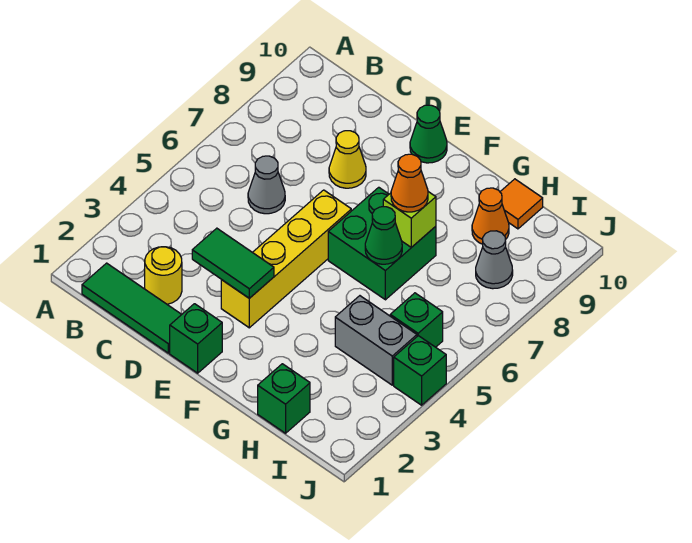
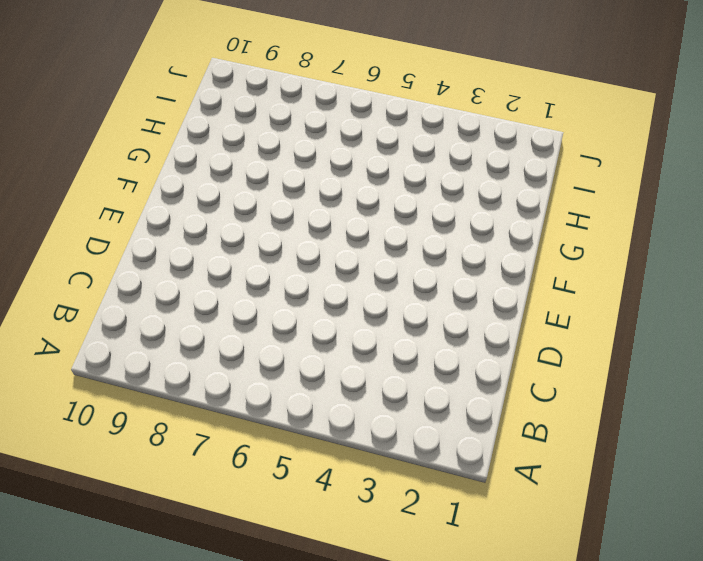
none -> green tile B1:D1 level 1
none -> yellow round brick C2 level 1
none -> grey cone C6 level 1

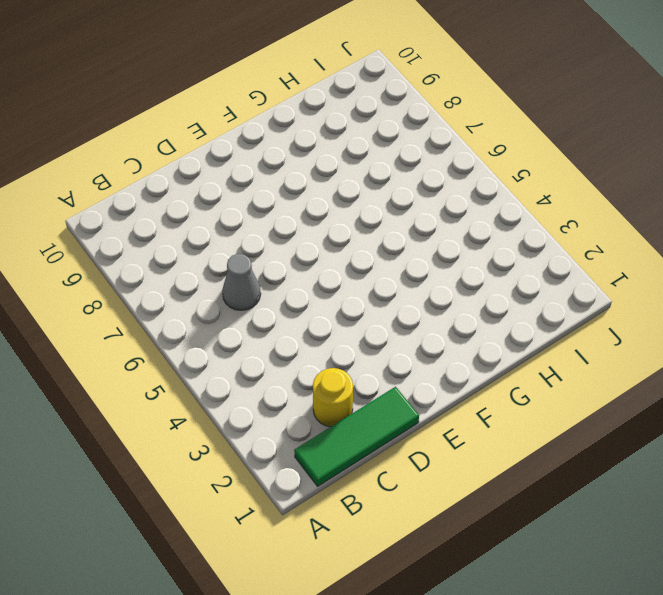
none -> yellow cone D8 level 1
none -> green brick E1 level 1
none -> yellow brick E3:E6 level 1

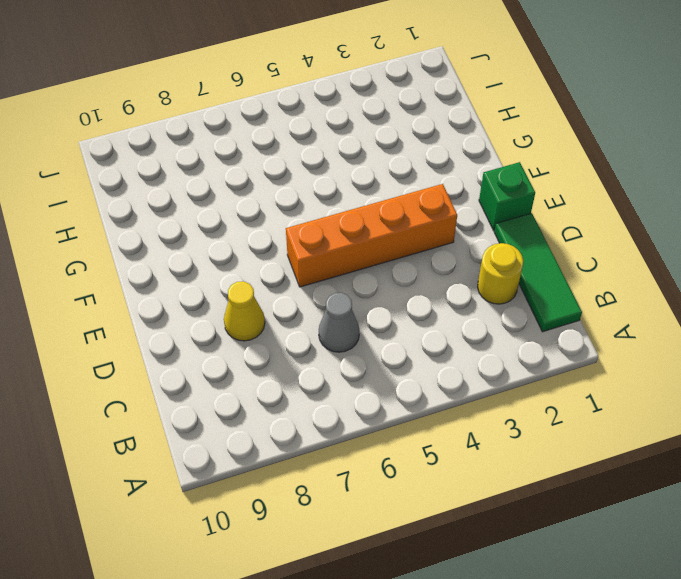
orange brick E3:E6 level 1 -> yellow brick E3:E6 level 1
none -> green cone E10 level 1
none -> green brick F6:G7 level 1
none -> green brick H1 level 1

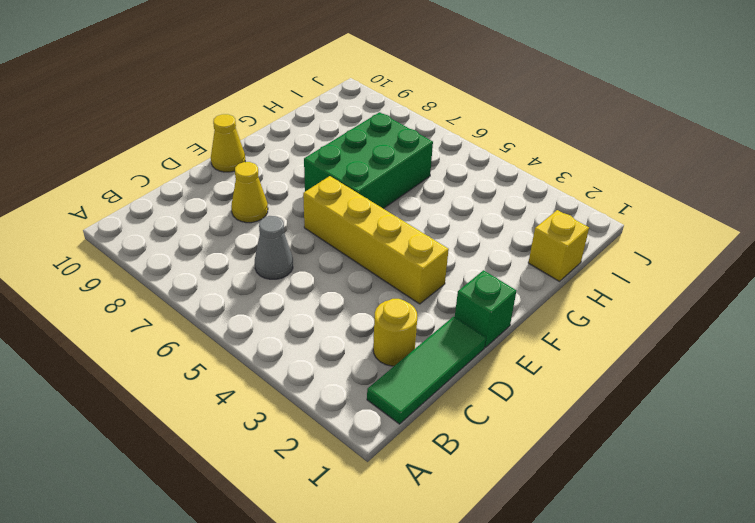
yellow cone E10 level 1 -> green cone E10 level 1
green brick F6:H7 level 1 -> green brick F6:G7 level 1
yellow brick H1 level 1 -> green brick H1 level 1
none -> grey brick H4:I4 level 1
none -> orange cone H9 level 1
none -> orange tile H10 level 1

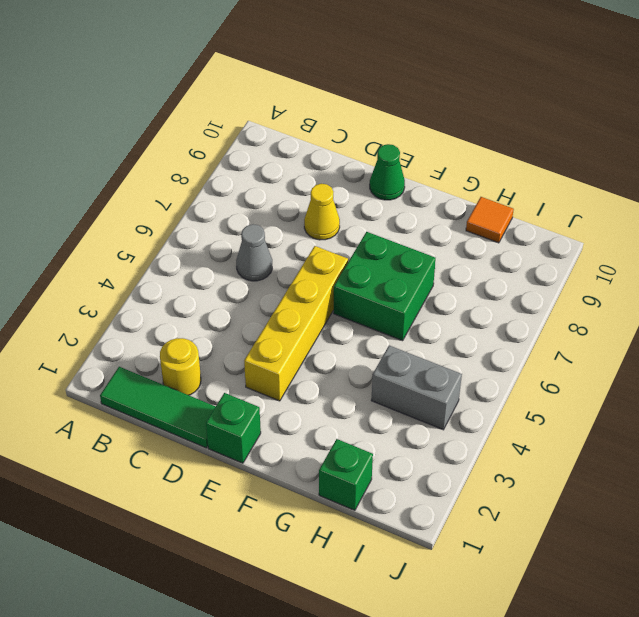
none -> orange cone H9 level 1
none -> green brick I5 level 1
none -> grey cone I8 level 1

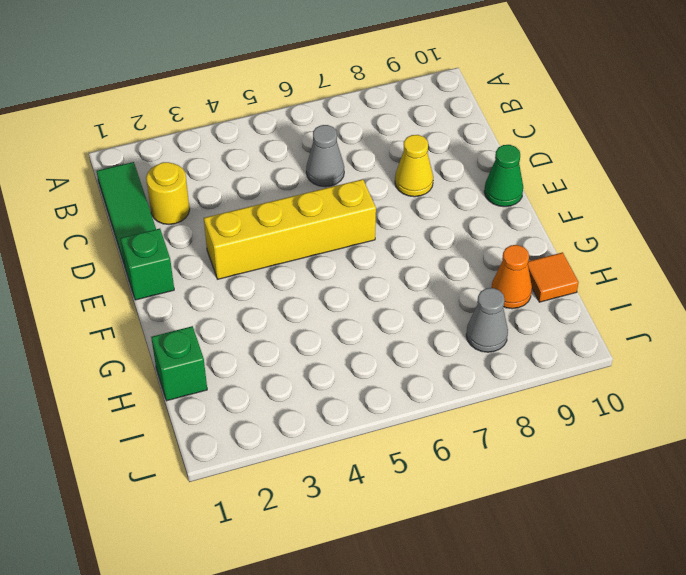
none -> green brick F6:G7 level 1
none -> grey brick H4:I4 level 1
none -> green brick I5 level 1

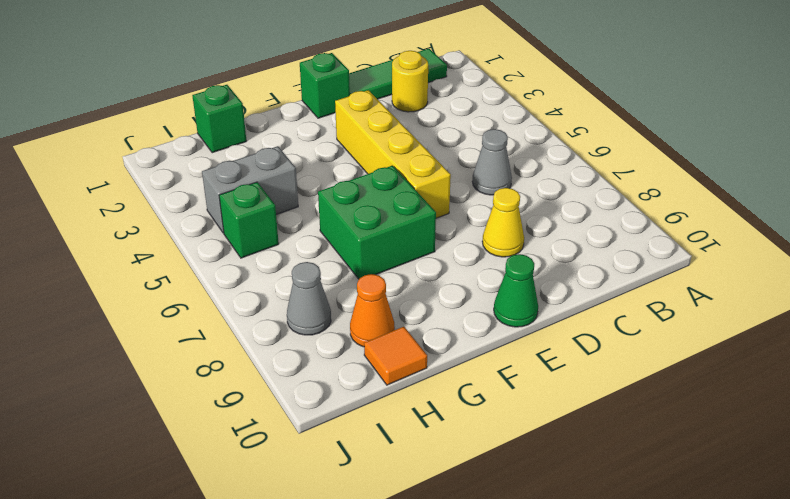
none -> green brick J4 level 1
none -> green tile D3:E3 level 2
none -> green cone G6 level 2

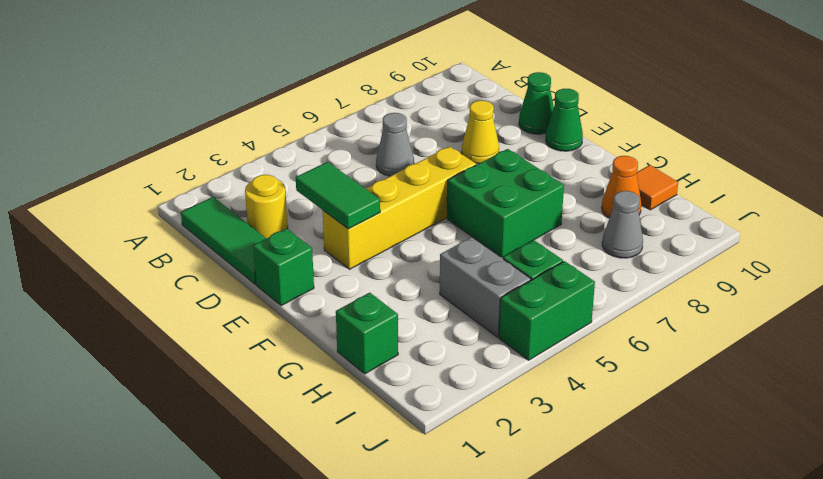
green cone D10 level 1 -> green cone G6 level 2
green brick J4:J5 level 1 -> green brick J4 level 1
none -> lime brick G7 level 2
none -> orange cone G7 level 3

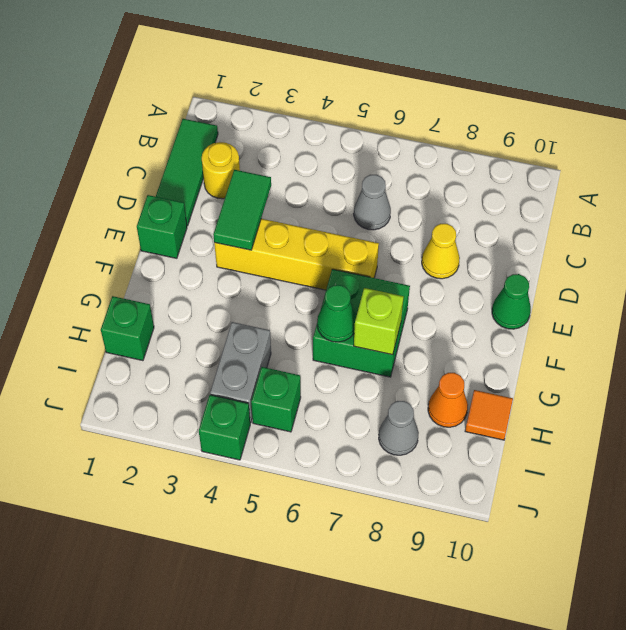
none -> orange cone G7 level 3

